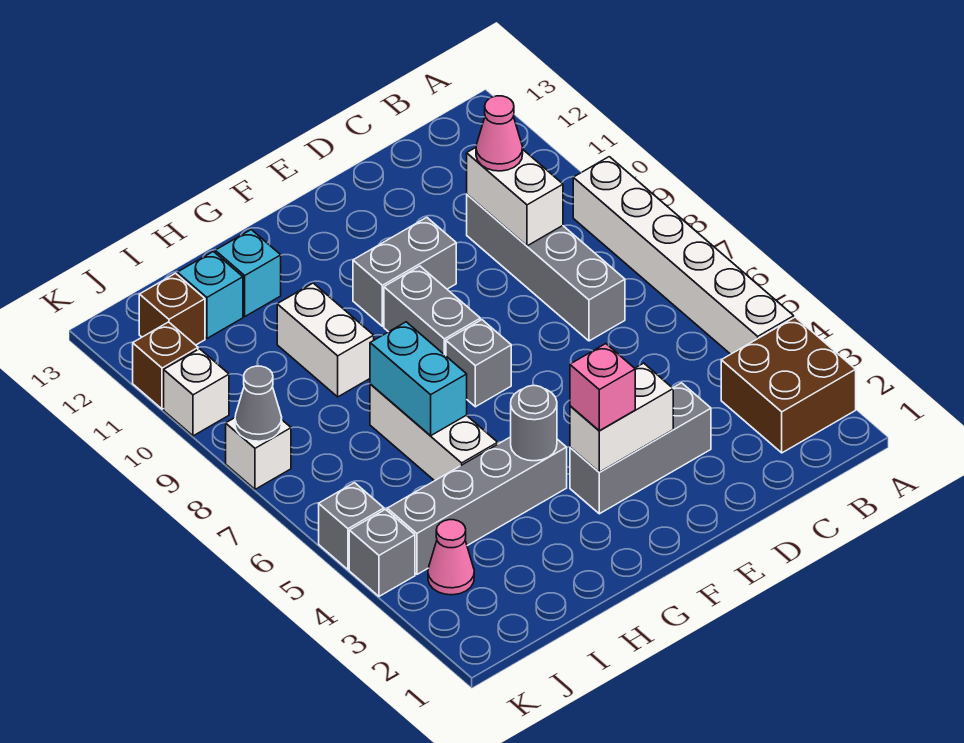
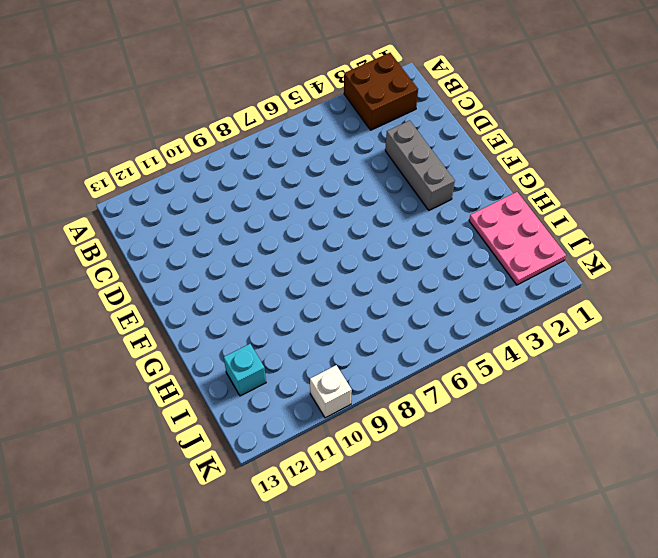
pink plate H1:J2 level 1 -> none
none -> white brick A4:A9 level 1
none -> grey brick C7:C10 level 1
none -> grey brick E10:F10 level 1

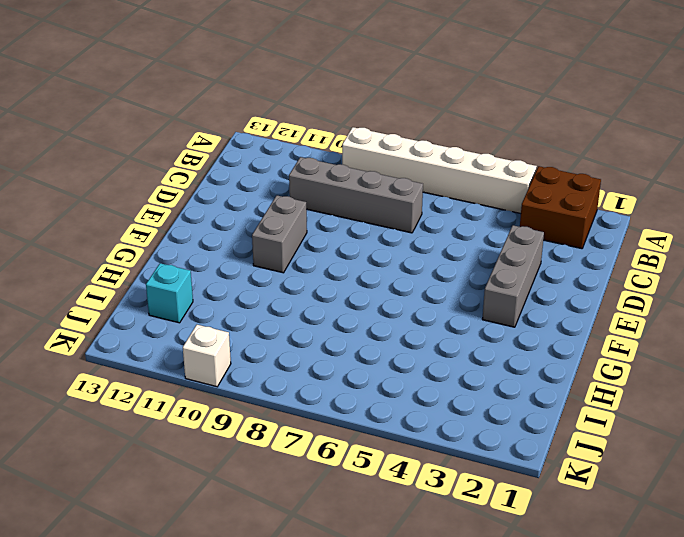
none -> grey brick F7 level 1
none -> grey brick F8:F9 level 1
none -> grey brick G4:J4 level 1

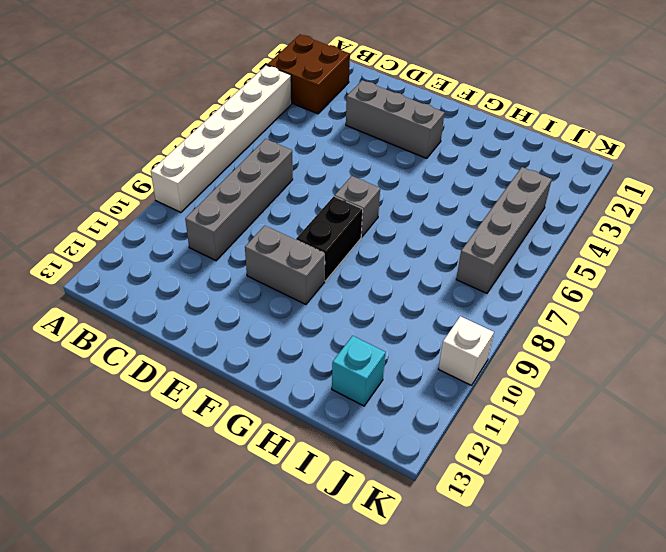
black brick F8:F9 level 1 -> grey brick F8:F9 level 1
grey brick J4:J7 level 1 -> grey brick G4:J4 level 1
none -> white brick H5:H7 level 1
none -> white brick H9:H10 level 1
none -> cyan brick H12 level 1

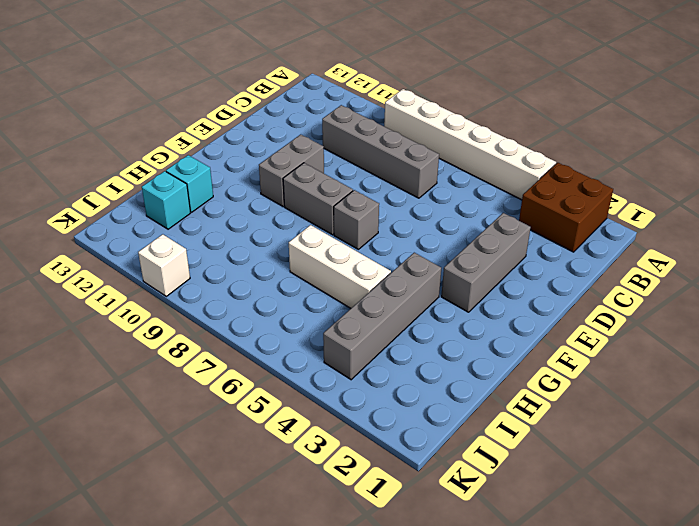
none -> white brick H9:H10 level 1
none -> pink cone J3 level 1
none -> brown brick J12 level 1

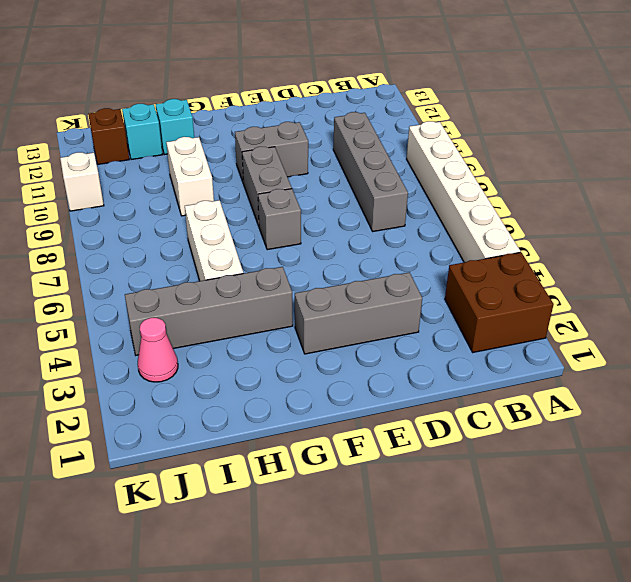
none -> grey brick K4 level 1
none -> grey brick K5 level 1
none -> white brick K8 level 1

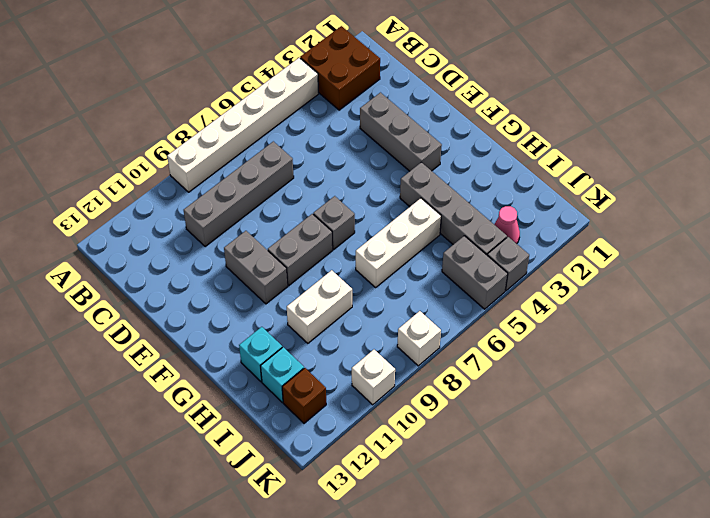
grey brick J5:K5 level 1 -> grey brick K5 level 1
none -> brown brick K11 level 1
none -> white brick C9:C10 level 2
none -> white brick E3:F3 level 2

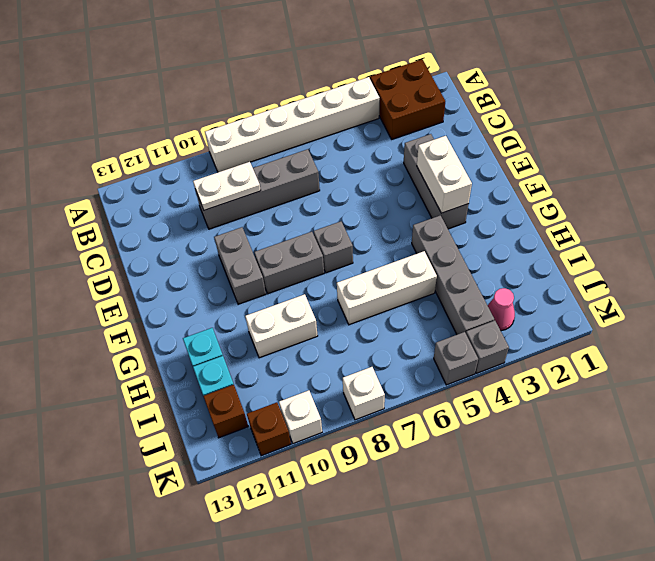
white plate C9:C10 level 2 -> white brick C9:C10 level 2
none -> grey round brick G4 level 2
none -> cyan brick H6:H7 level 2
none -> grey cone K8 level 2

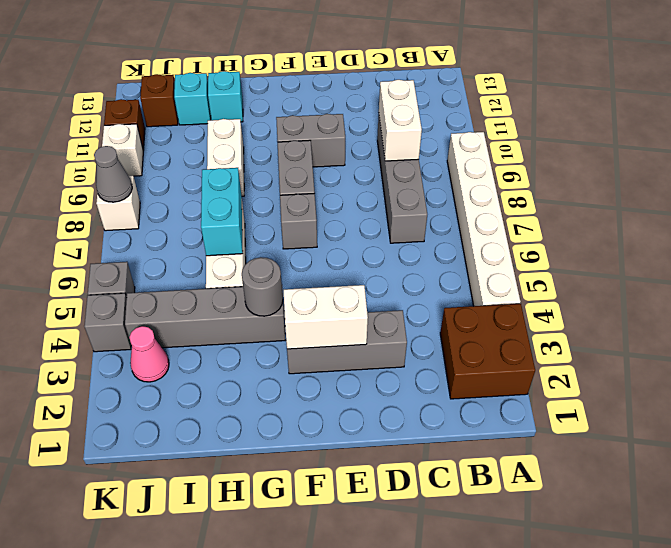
none -> pink cone C10 level 3
none -> pink brick F3 level 3

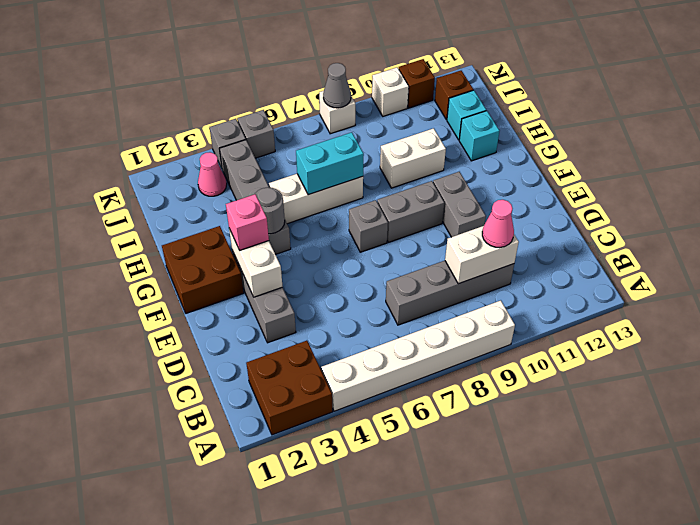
brown brick F1:G2 level 1 -> none

